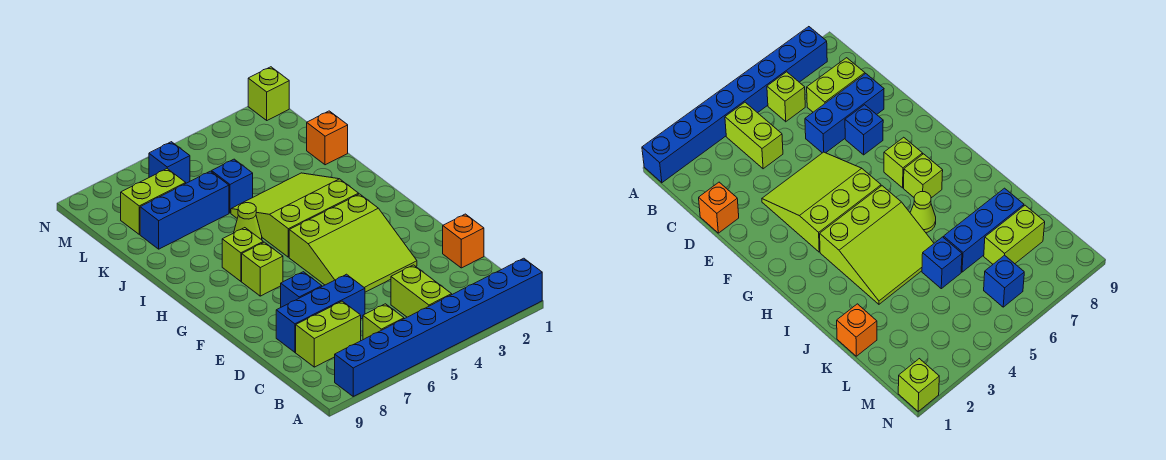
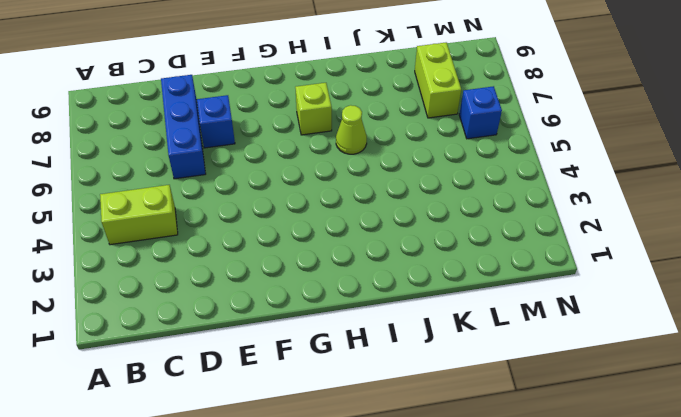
none -> blue brick A1:A8 level 1
none -> lime brick B6 level 1
none -> lime brick C7:C8 level 1

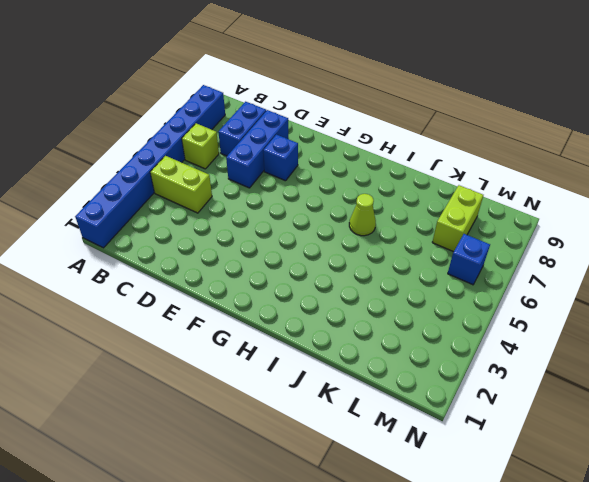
blue brick C7:C8 level 1 -> lime brick C7:C8 level 1
none -> orange brick D1 level 1
none -> lime slope E3:G5 level 1 top G
none -> lime brick G7 level 1

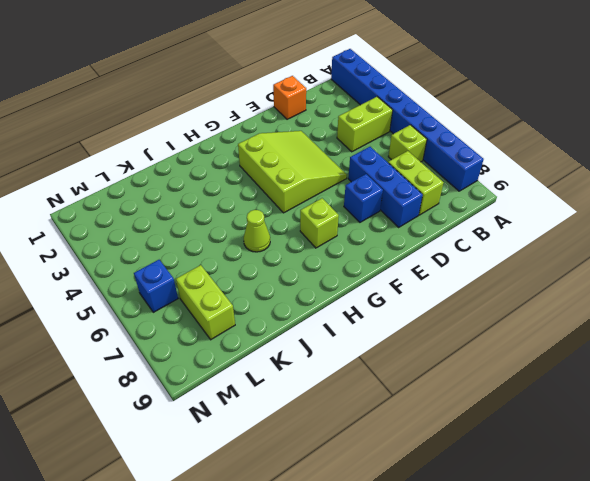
none -> lime slope H3:J5 level 1 top H
none -> lime brick H7 level 1
none -> orange brick K1 level 1

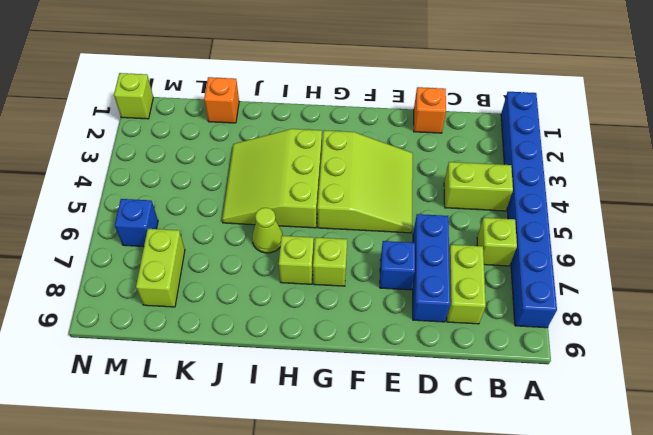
none -> blue brick K5 level 1
none -> blue brick K6:K8 level 1

